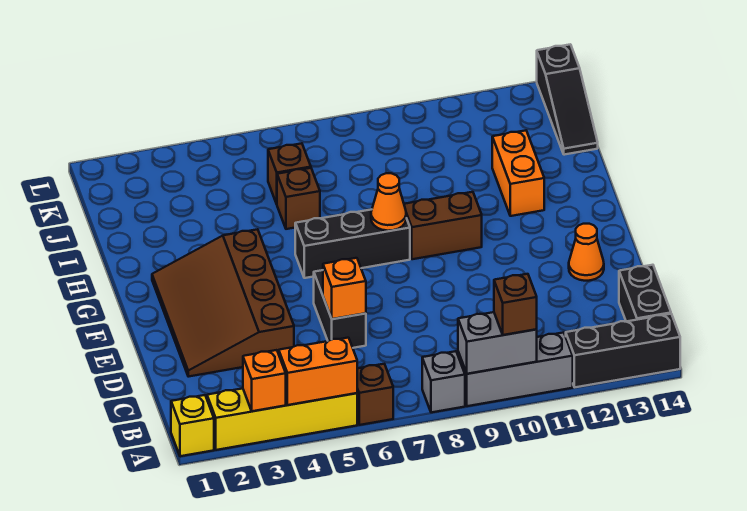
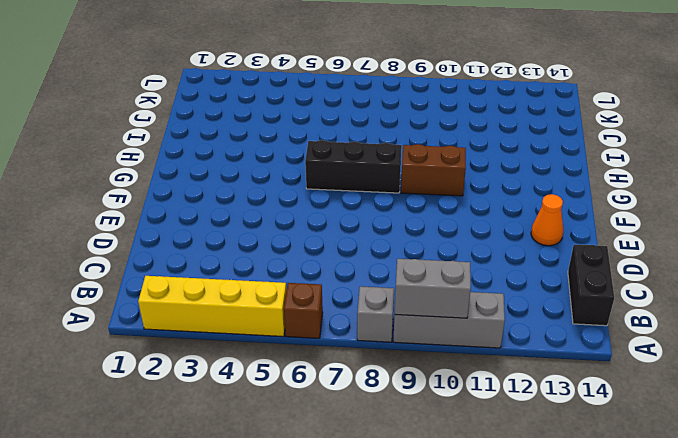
none -> yellow brick A1 level 1
none -> black brick A12:A14 level 1
none -> brown slope D2:G4 level 1 top 4

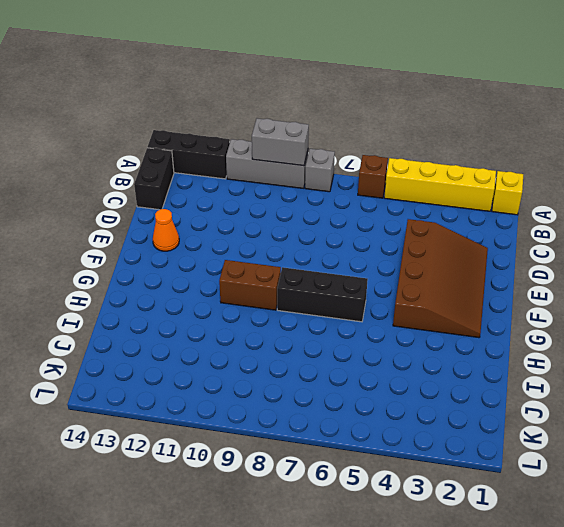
none -> black brick D6:E6 level 1
none -> orange brick H12:I12 level 1
none -> brown brick I6 level 1

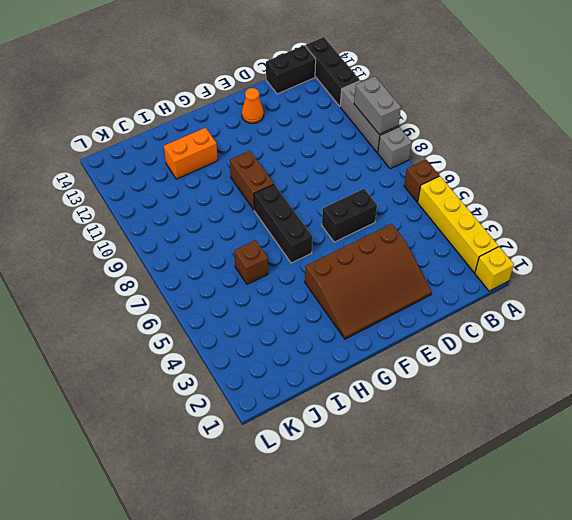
none -> brown brick J6 level 1
none -> black slope J14:L14 level 1 top L
none -> orange brick A3 level 2

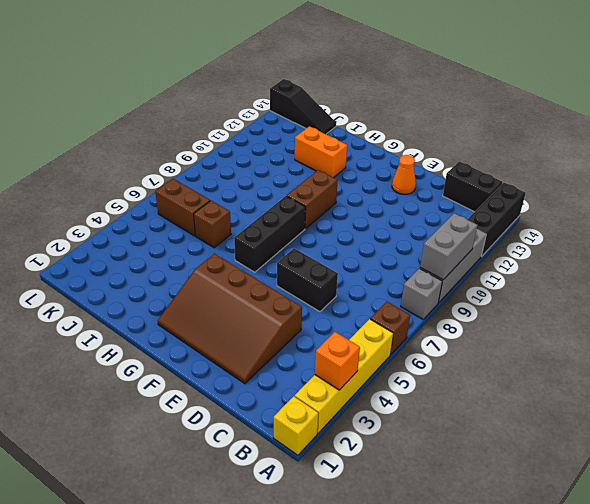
brown brick J6:K6 level 1 -> brown brick J6 level 1
none -> orange brick A4:A5 level 2
none -> orange brick D6 level 2
none -> orange cone G8 level 2

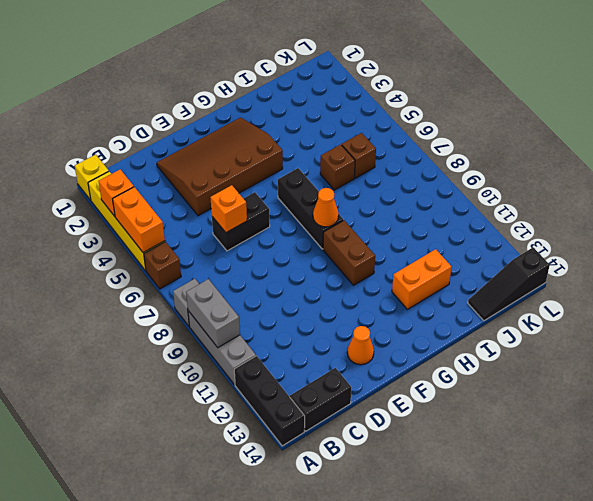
none -> brown brick A10 level 3

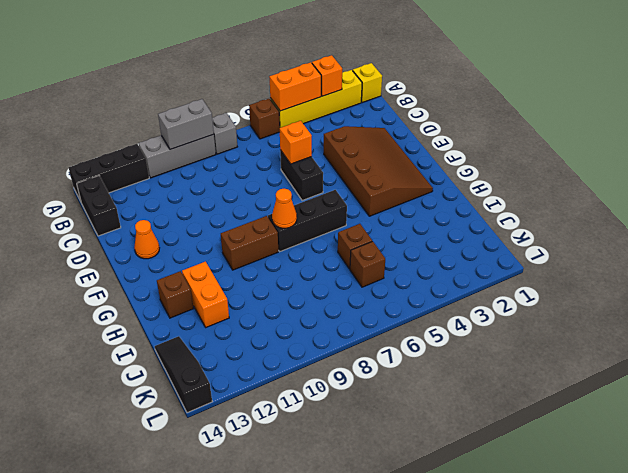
brown brick H13 level 1 -> brown brick A10 level 3

